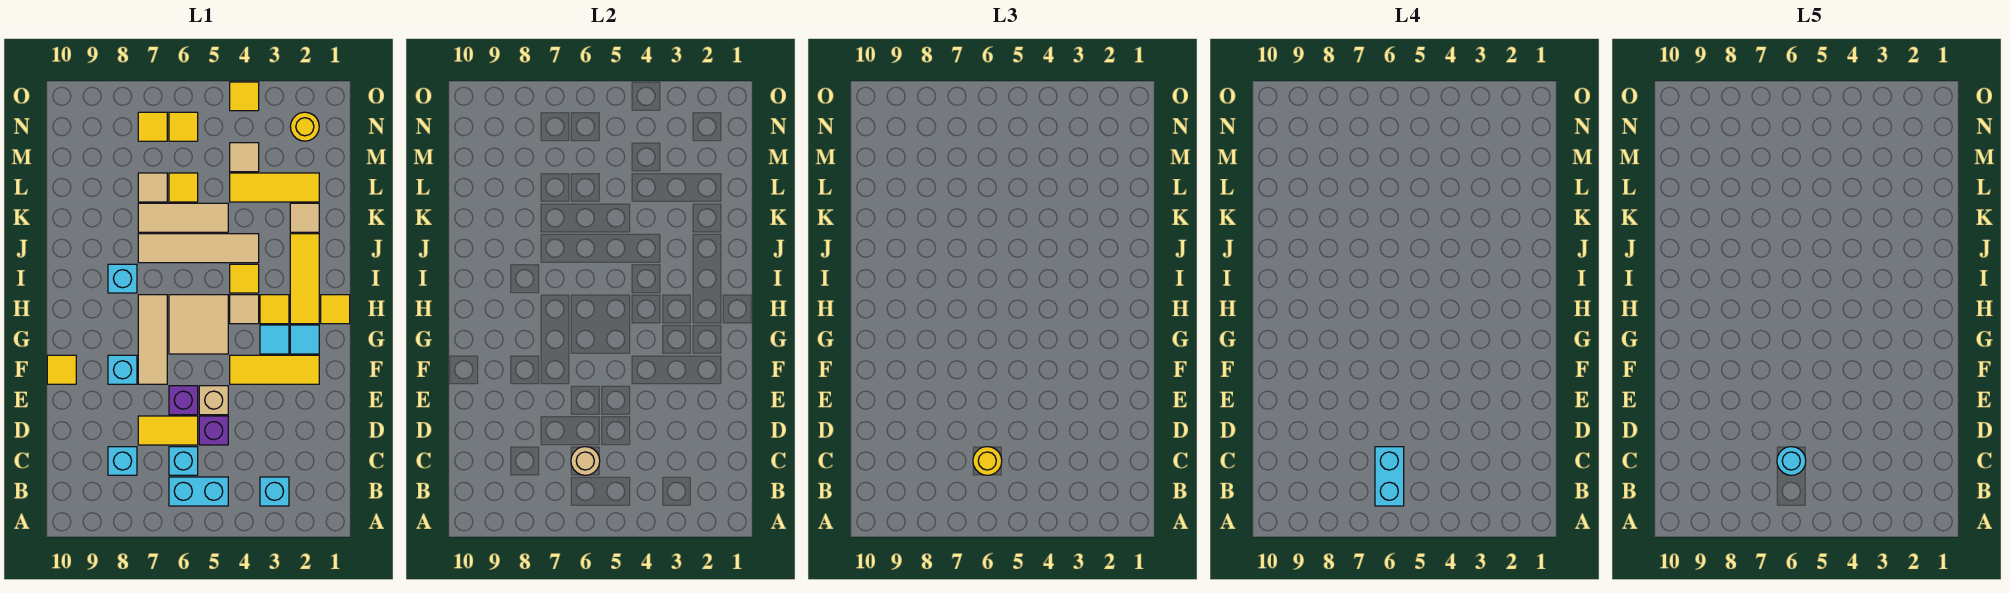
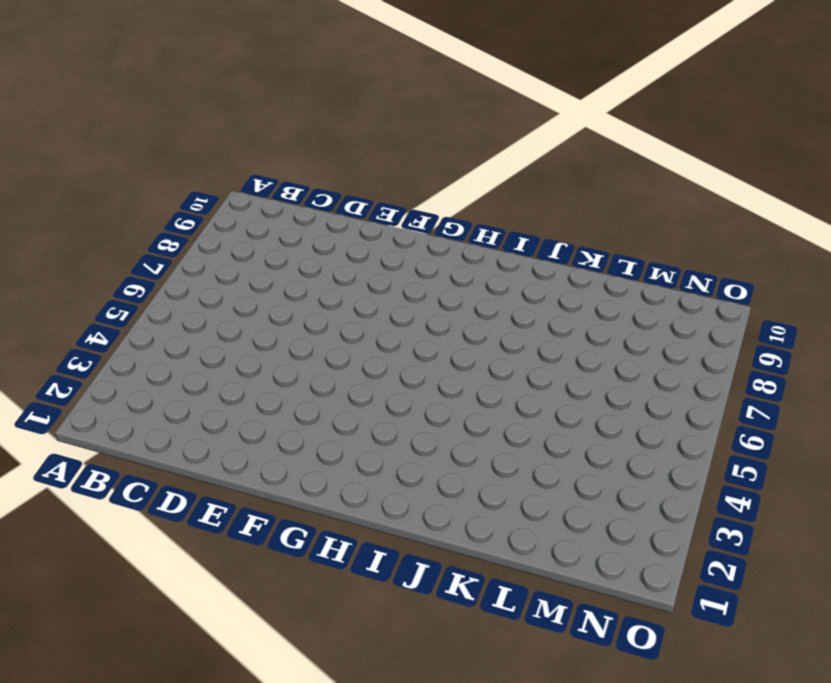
none -> cyan brick B3 level 1
none -> cyan brick B5:B6 level 1
none -> cyan brick C6 level 1
none -> cyan brick C8 level 1

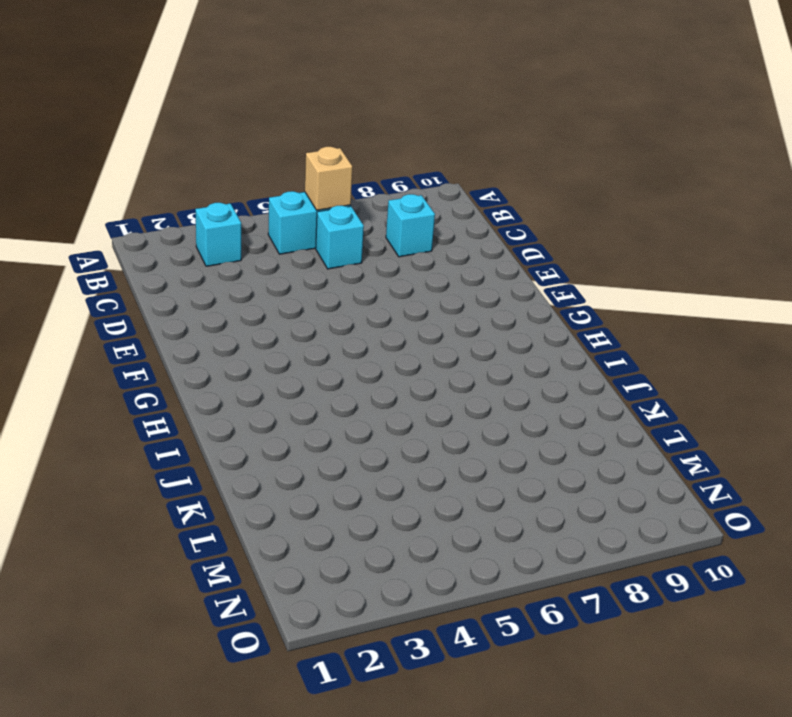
tan brick B6 level 2 -> tan brick E5 level 1
none -> purple brick D5 level 1
none -> yellow tile D6:D7 level 1
none -> purple brick E6 level 1
none -> yellow tile F2:F4 level 1

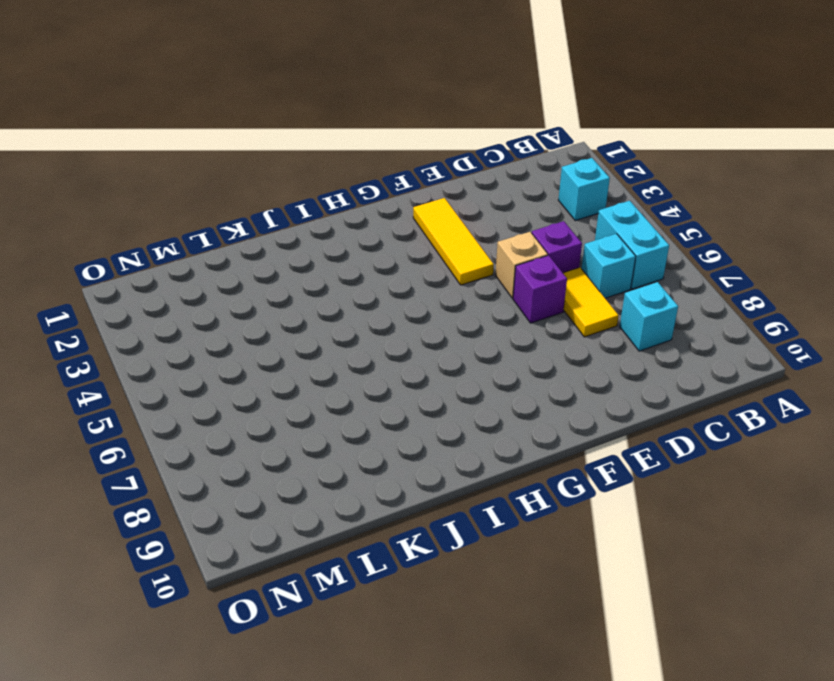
none -> tan tile F7:H7 level 1
none -> cyan brick F8 level 1
none -> yellow tile F10 level 1
none -> cyan tile G2 level 1

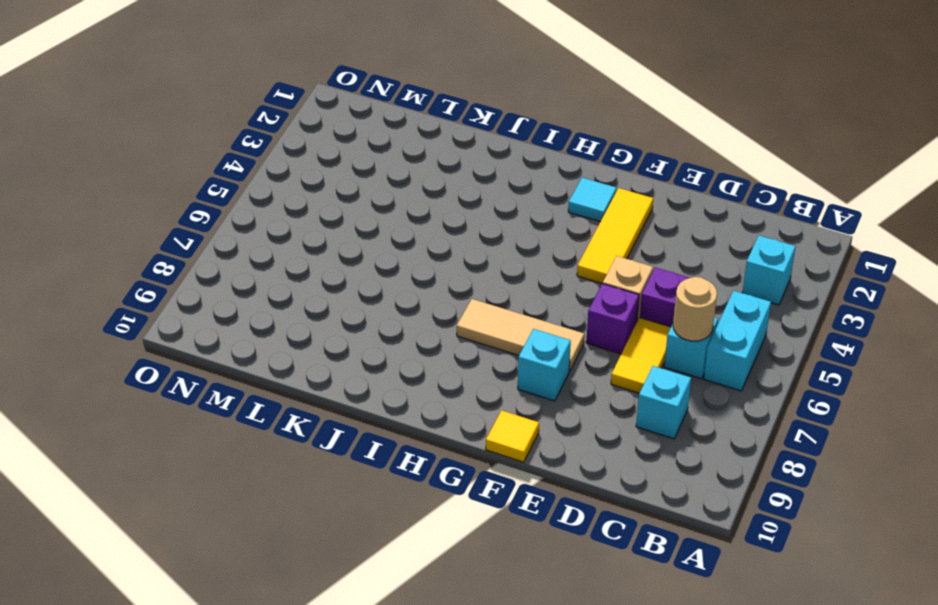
none -> cyan tile G3 level 1
none -> tan tile G5:H6 level 1
none -> yellow tile H1 level 1
none -> yellow tile H2:J2 level 1

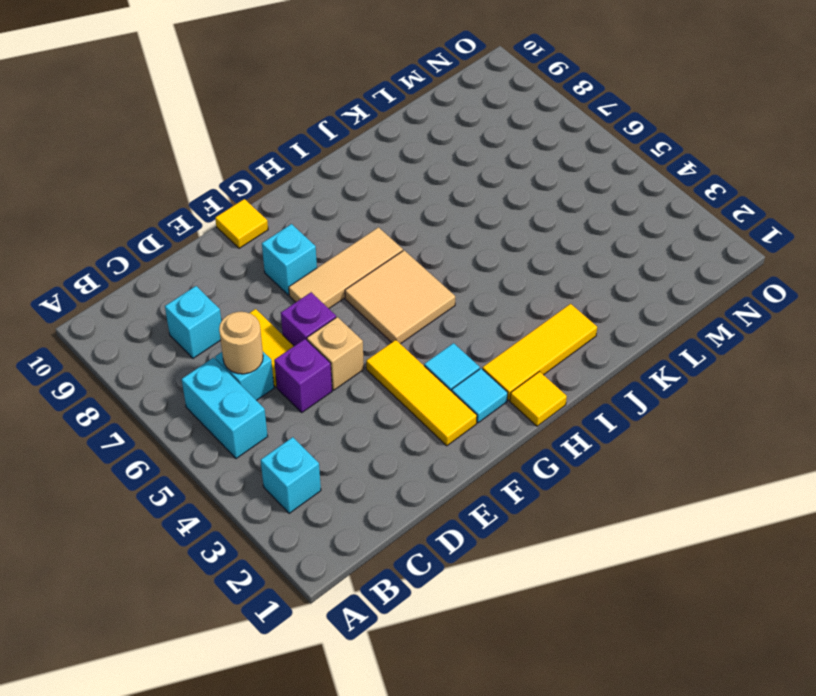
none -> yellow tile H3 level 1
none -> tan tile H4 level 1
none -> yellow tile I4 level 1
none -> cyan brick I8 level 1

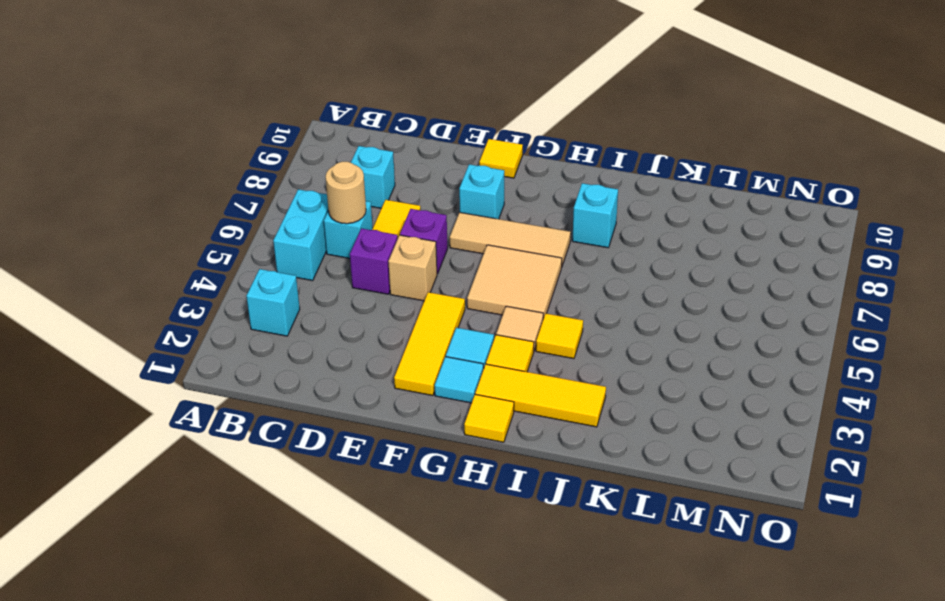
none -> tan tile J4:J7 level 1
none -> tan tile K2 level 1
none -> tan tile K5:K7 level 1
none -> yellow tile L2:L4 level 1

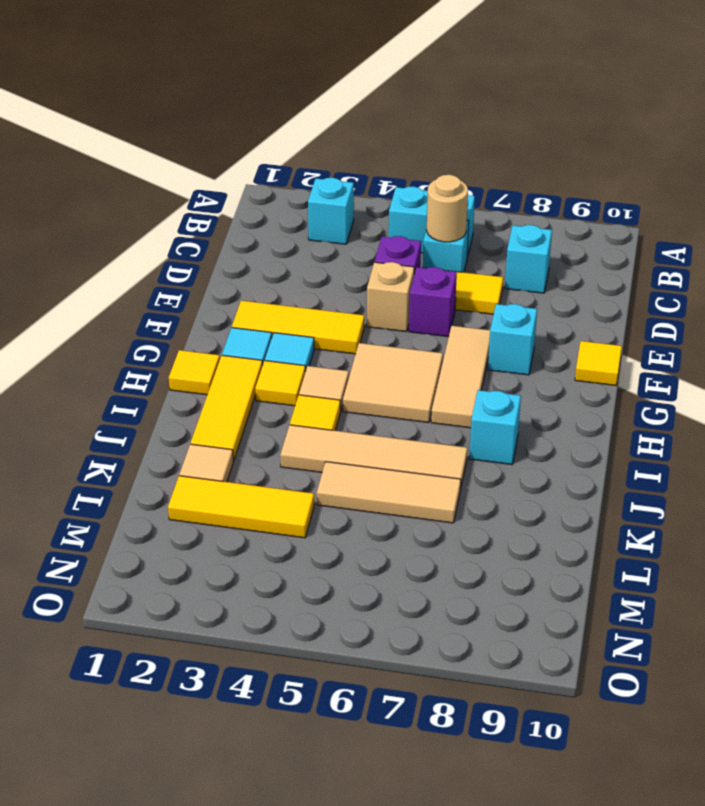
none -> yellow tile L6 level 1
none -> tan tile L7 level 1
none -> tan tile M4 level 1
none -> yellow round brick N2 level 1

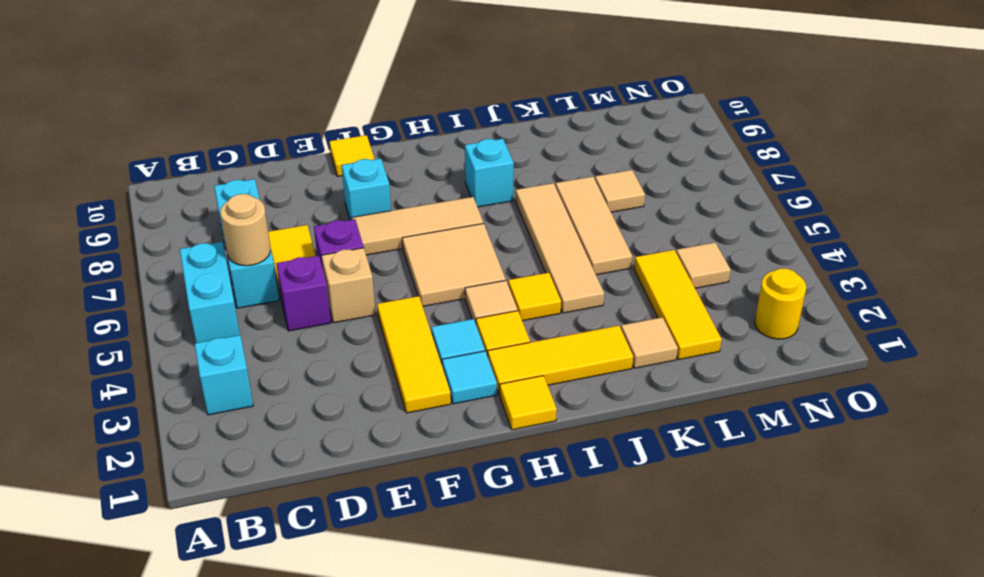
none -> yellow tile L6 level 1
none -> yellow tile N6 level 1
none -> yellow tile N7 level 1
none -> yellow tile O4 level 1

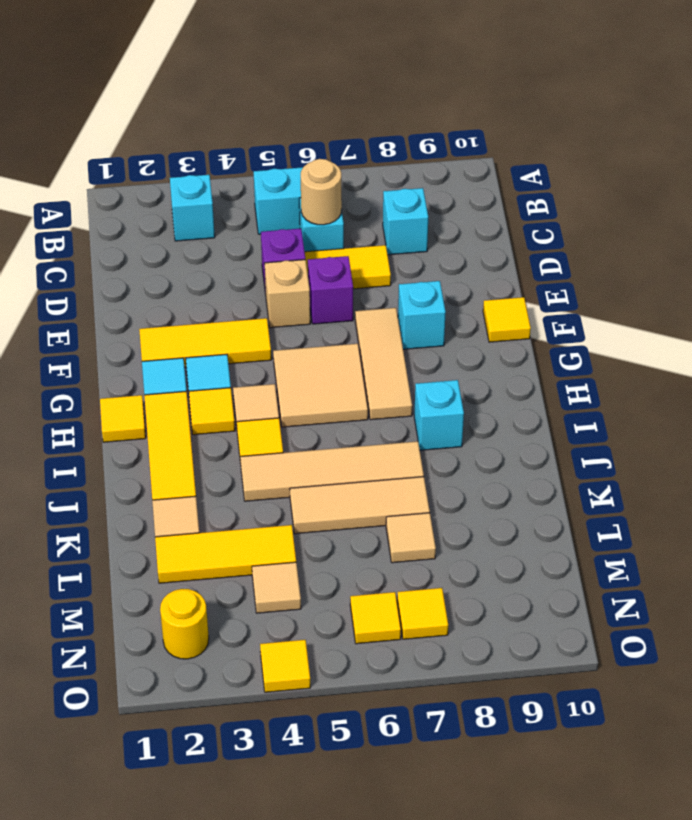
none -> yellow tile L6 level 1
none -> yellow round brick C6 level 3
none -> cyan brick B6:C6 level 4
none -> cyan round brick C6 level 5

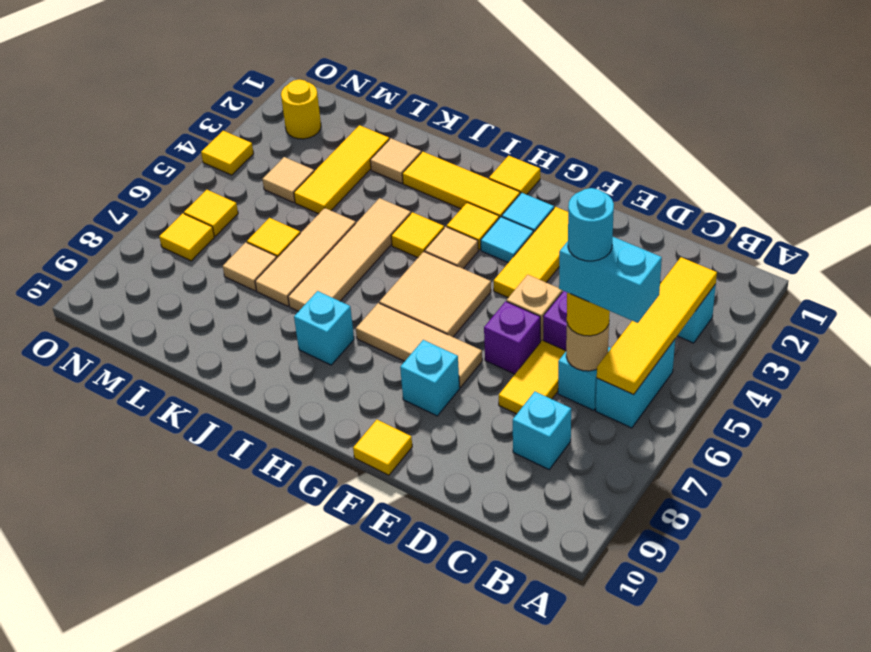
yellow tile B3:B6 level 2 -> none

